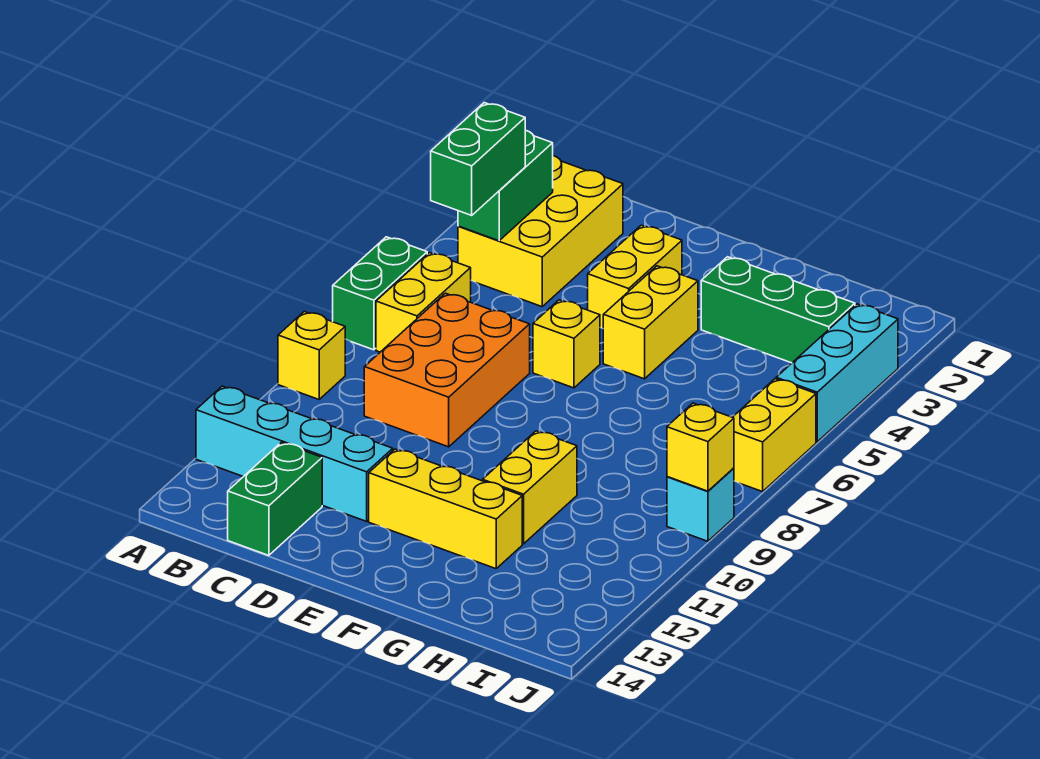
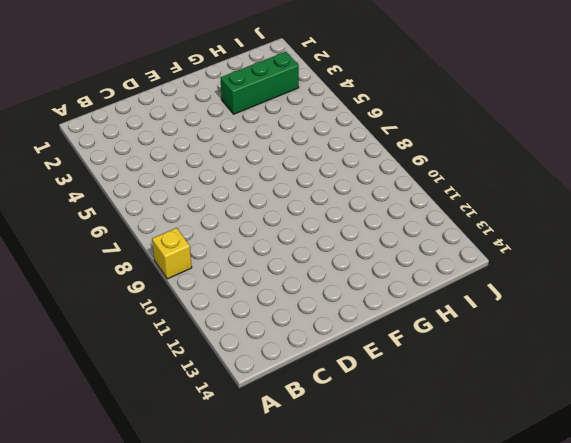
none -> green brick A6:A7 level 1
none -> cyan brick A12:D12 level 1
none -> yellow brick B2:C4 level 1

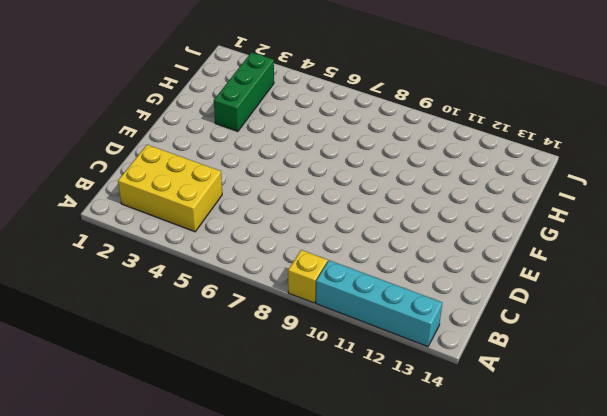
cyan brick A10:A13 level 1 -> cyan brick A12:D12 level 1
none -> green brick A6:A7 level 1
none -> yellow brick B6:B7 level 1
none -> orange brick C7:D9 level 1

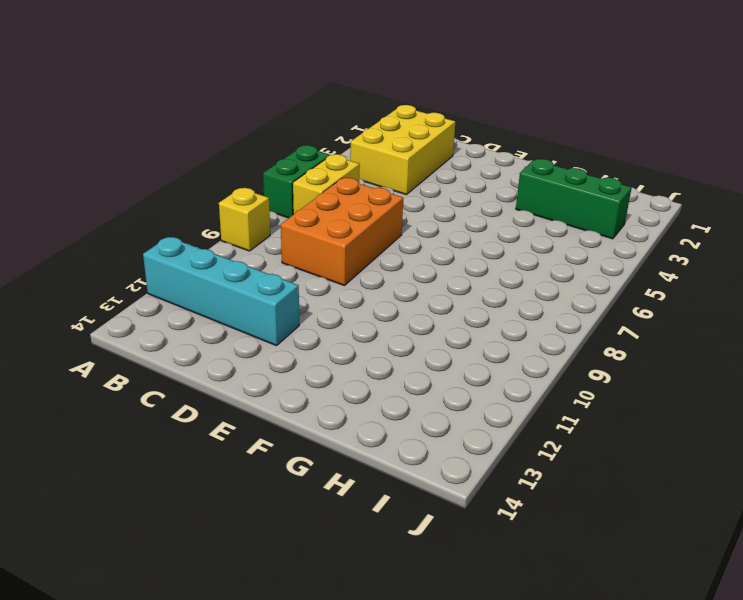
none -> green brick C13:C14 level 1
none -> yellow brick E3:E4 level 1
none -> yellow brick E6 level 1

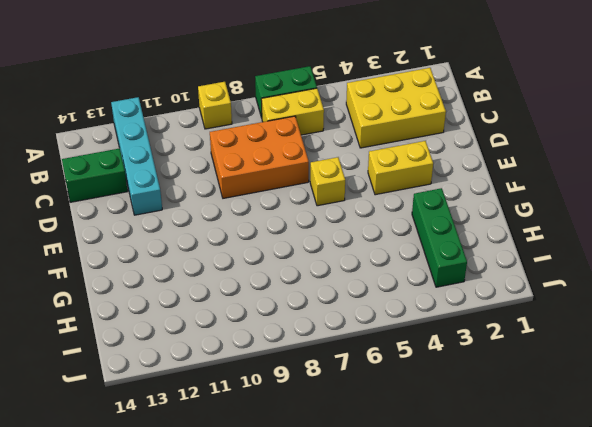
none -> yellow brick E12:G12 level 1
none -> yellow brick F4:F5 level 1
none -> yellow brick G10:G11 level 1

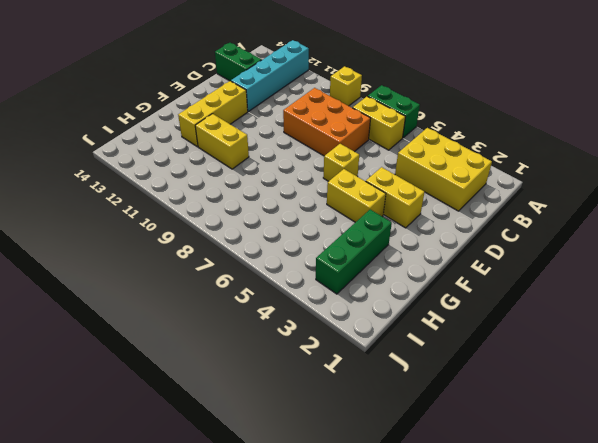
none -> cyan brick J3:J5 level 1
none -> yellow brick J6:J7 level 1
none -> cyan brick J9 level 1

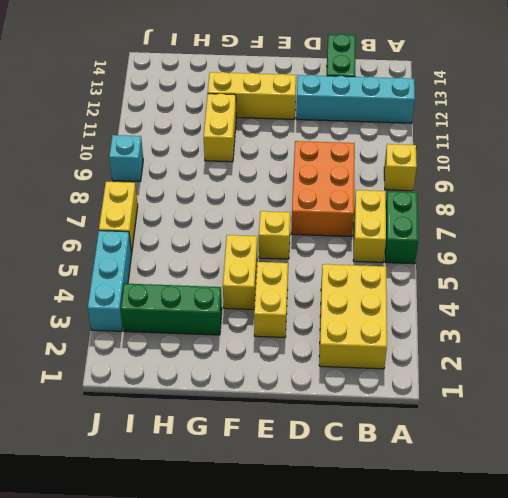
none -> green brick B3:B4 level 2
none -> yellow brick J9 level 2
none -> green brick B4:B5 level 3

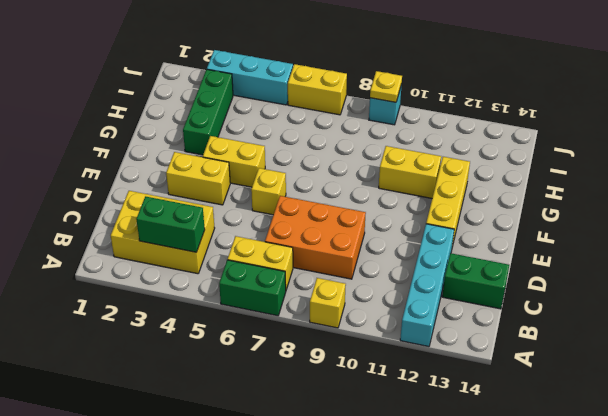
yellow plate J9 level 2 -> yellow brick J9 level 2
none -> green brick B4:B5 level 3

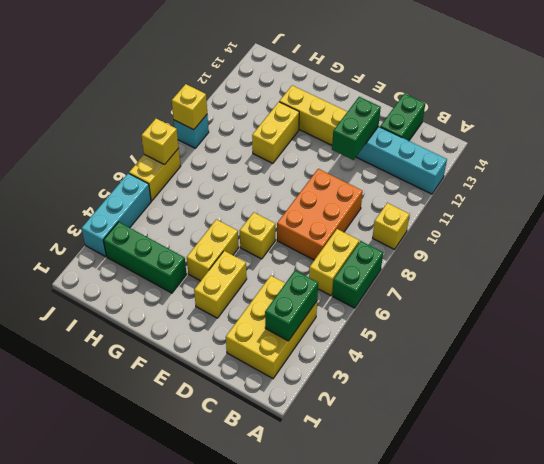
green brick D11:D12 level 2 -> green brick B4:B5 level 3
yellow brick J7 level 2 -> none

